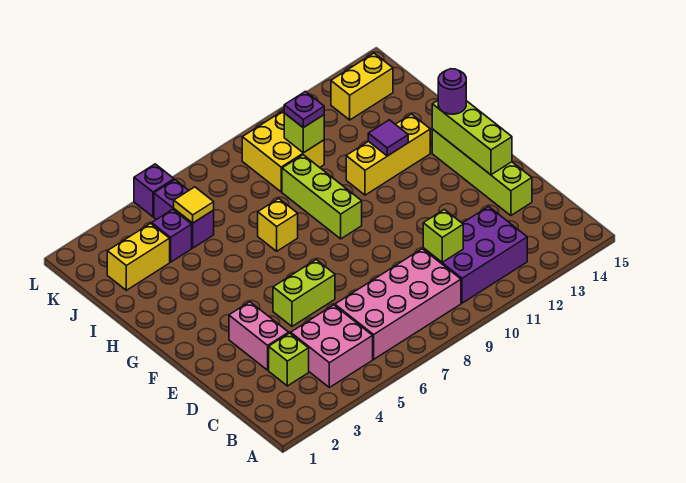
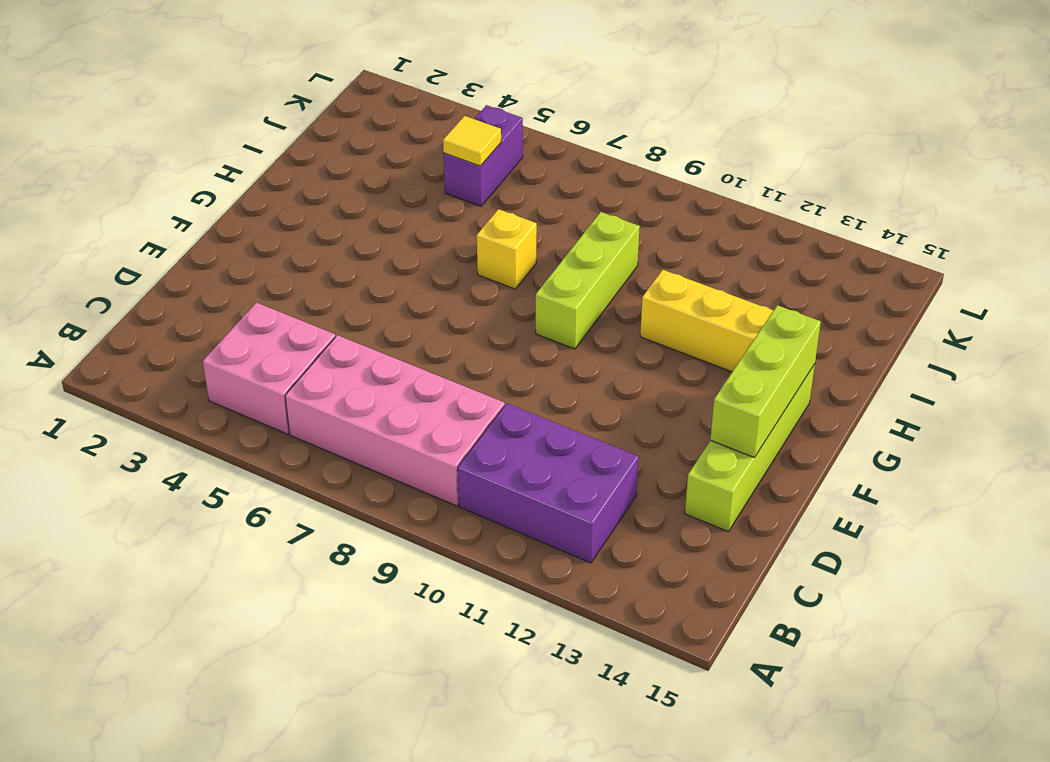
none -> lime brick C3 level 1
none -> pink brick D3:E3 level 1
none -> lime brick E5:E6 level 1

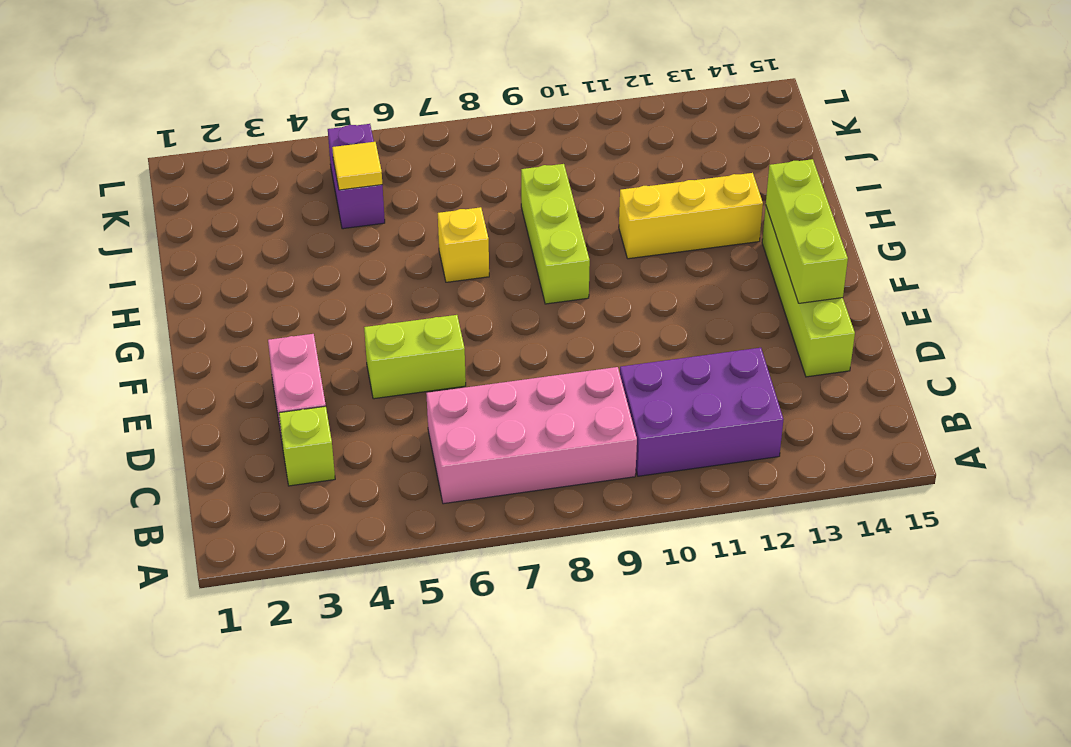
none -> pink brick B4:C5 level 1
none -> yellow brick J2:J3 level 1
none -> purple brick J4 level 1

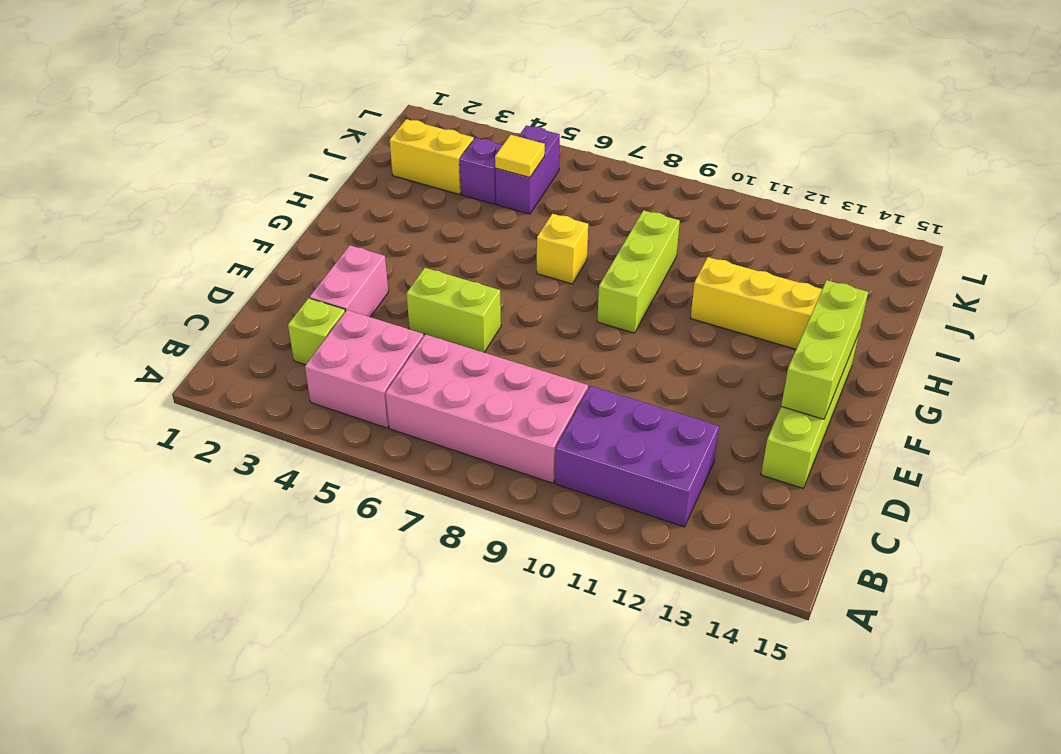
none -> yellow brick J9:K10 level 1
none -> yellow brick K13:K14 level 1
none -> purple brick L5 level 1

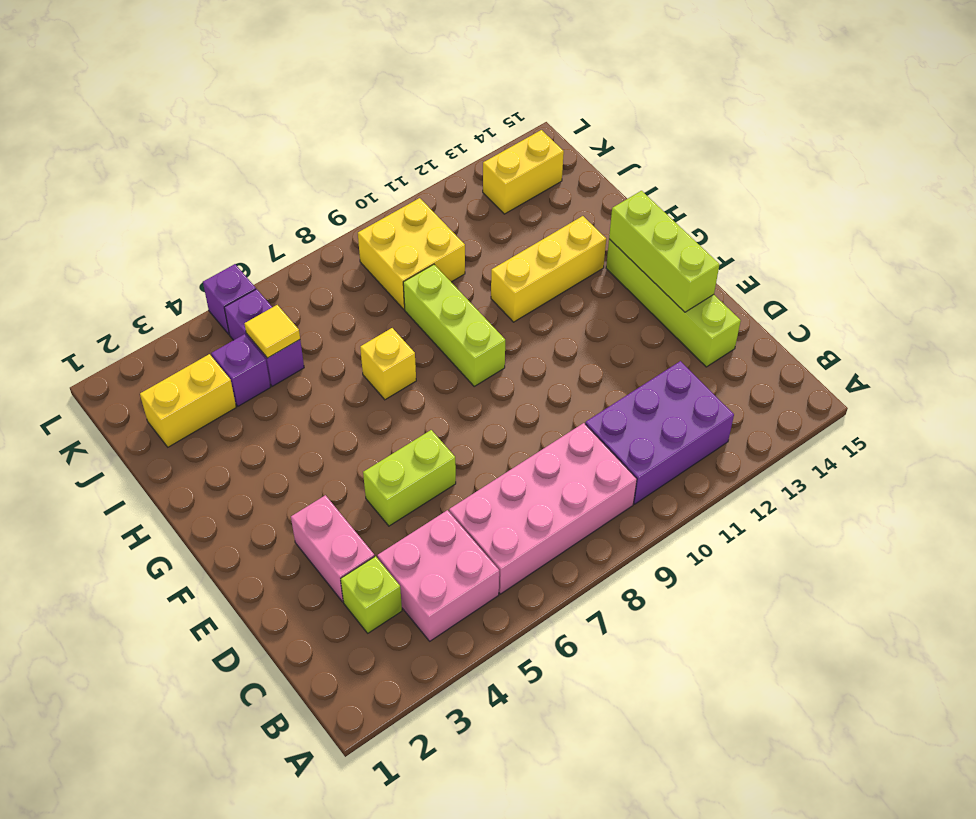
none -> lime brick C10 level 2
none -> purple tile H12 level 2
none -> lime brick J10 level 2

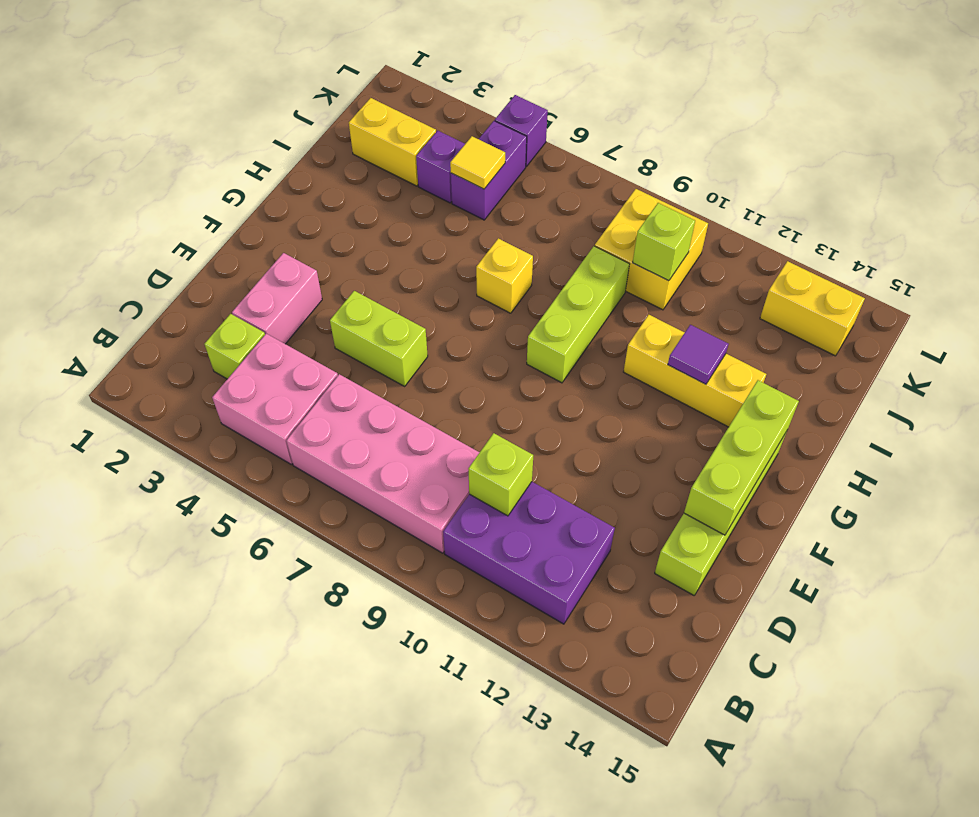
none -> purple round brick G14 level 3
none -> purple plate J10 level 3

